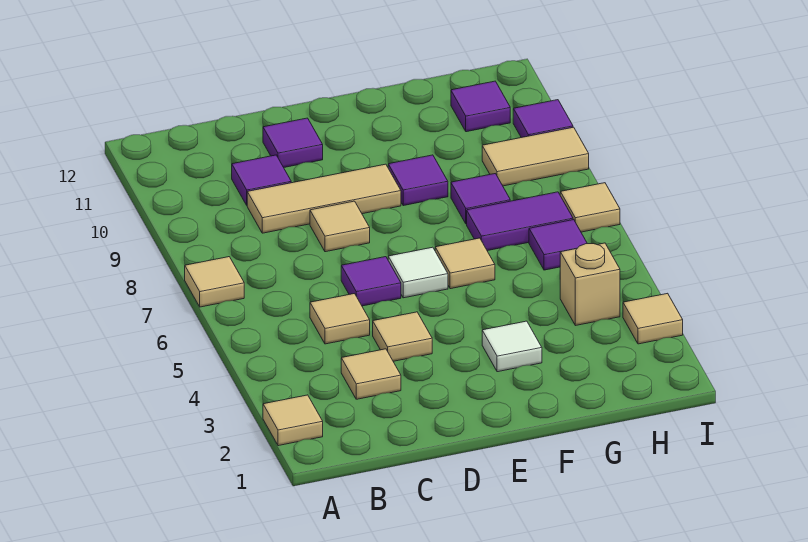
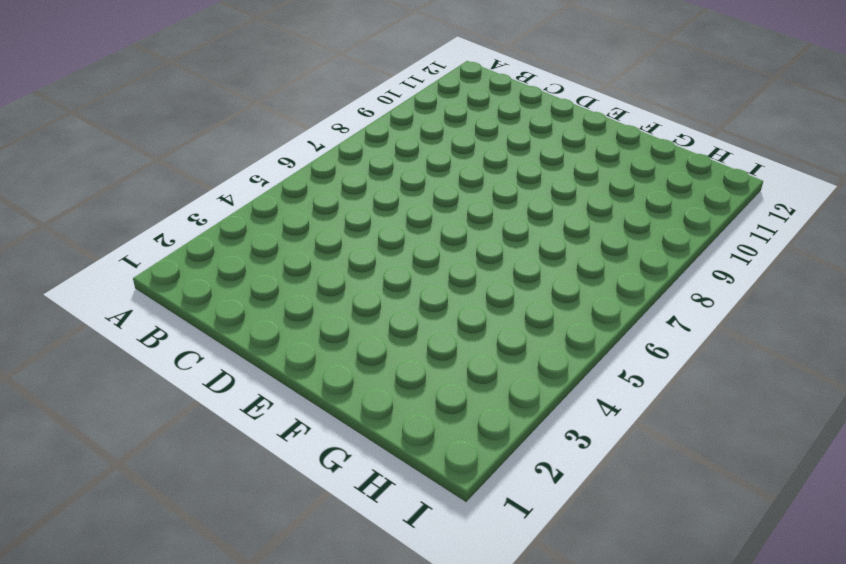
none -> tan tile A2 level 1
none -> tan tile A7 level 1
none -> tan tile C3 level 1

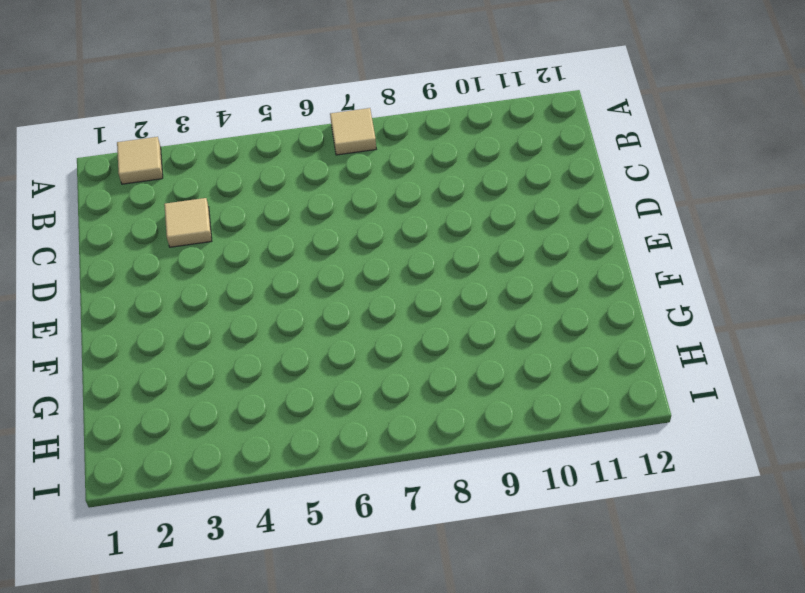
none -> tan tile C5 level 1
none -> tan tile C9:E9 level 1
none -> purple tile C10 level 1

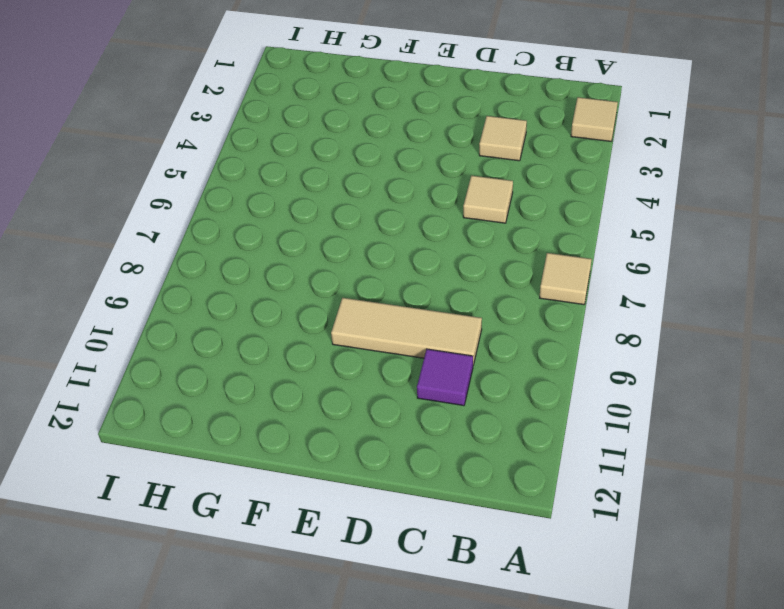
none -> tan tile D4 level 1
none -> purple tile D6 level 1
none -> tan tile D8 level 1

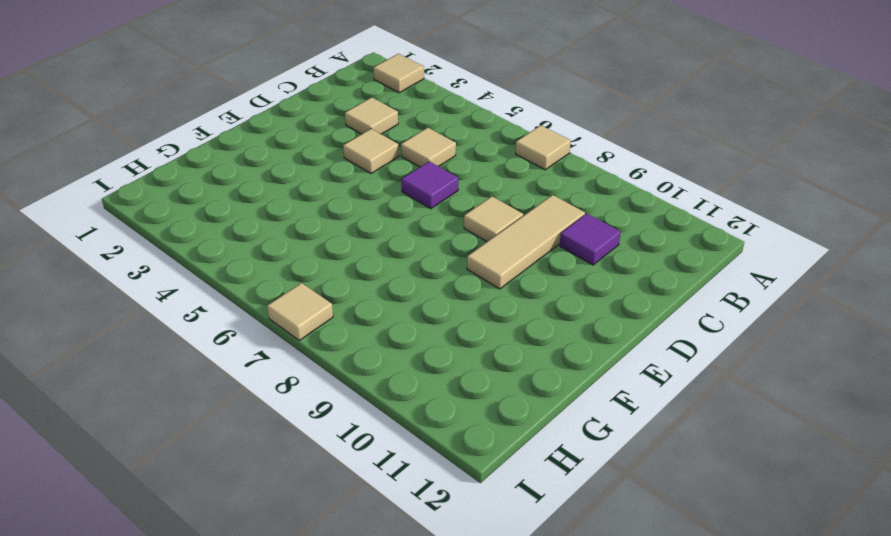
none -> purple tile D11 level 1
none -> white tile E6 level 1
none -> white tile F3 level 1

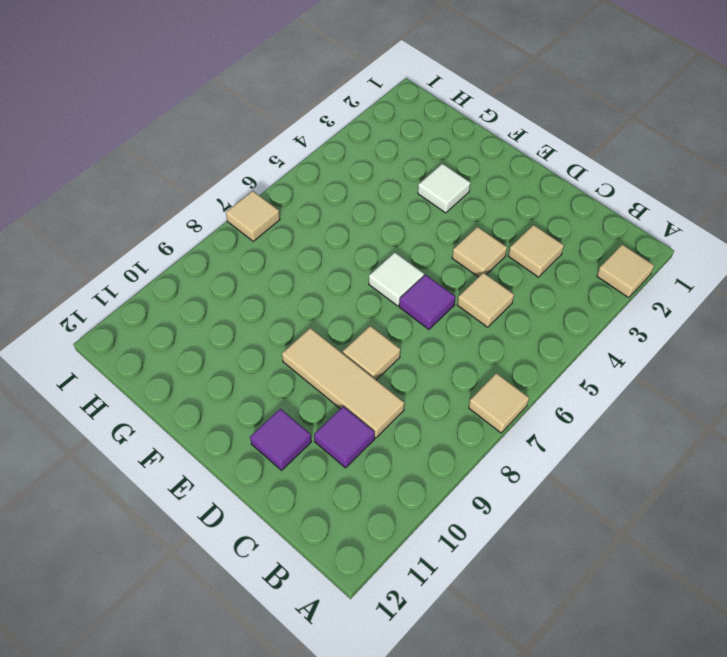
none -> tan tile F6 level 1
none -> purple tile F9 level 1
none -> purple tile G7:H7 level 1

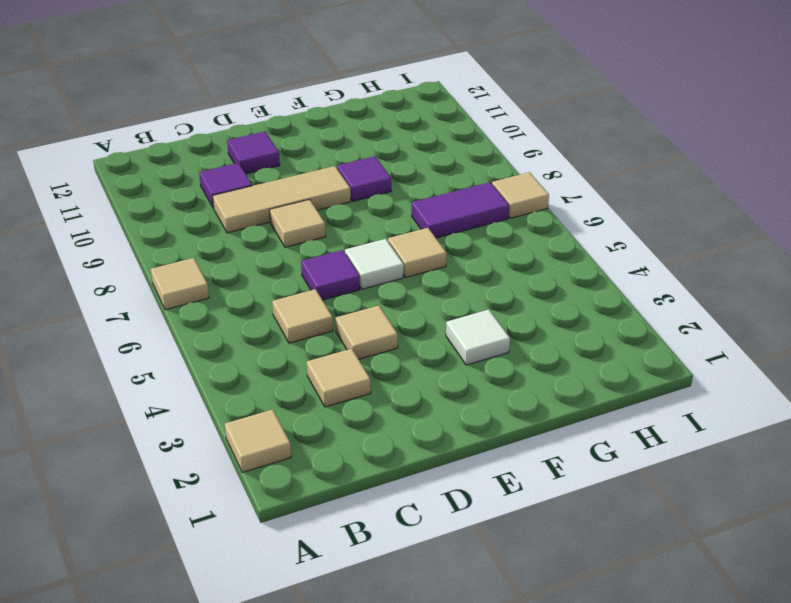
none -> purple tile G8 level 1
none -> tan brick H4 level 1
none -> purple tile H6 level 1

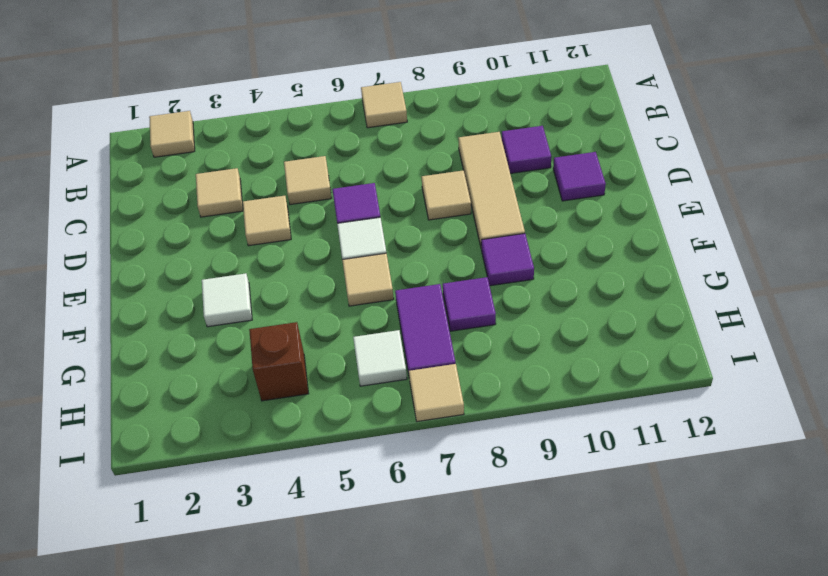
brown brick H4 level 1 -> tan brick H4 level 1
white tile H6 level 1 -> purple tile H6 level 1
none -> tan tile H9:I9 level 1
none -> purple tile H11 level 1
none -> tan tile I3 level 1

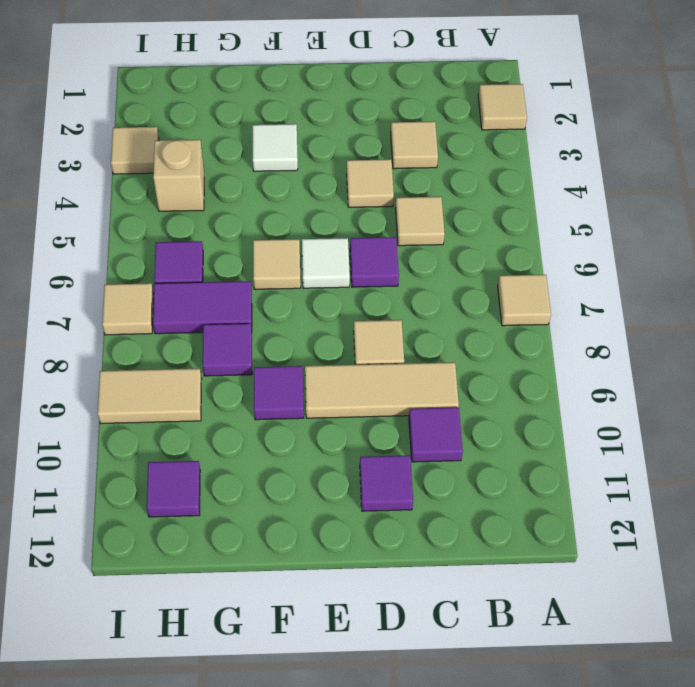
none -> purple tile I10 level 1

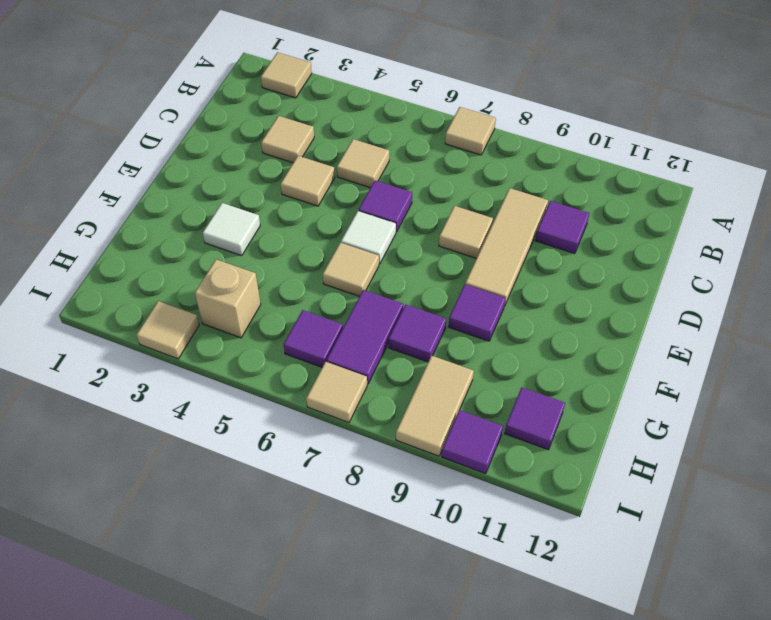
none -> purple tile D11 level 1

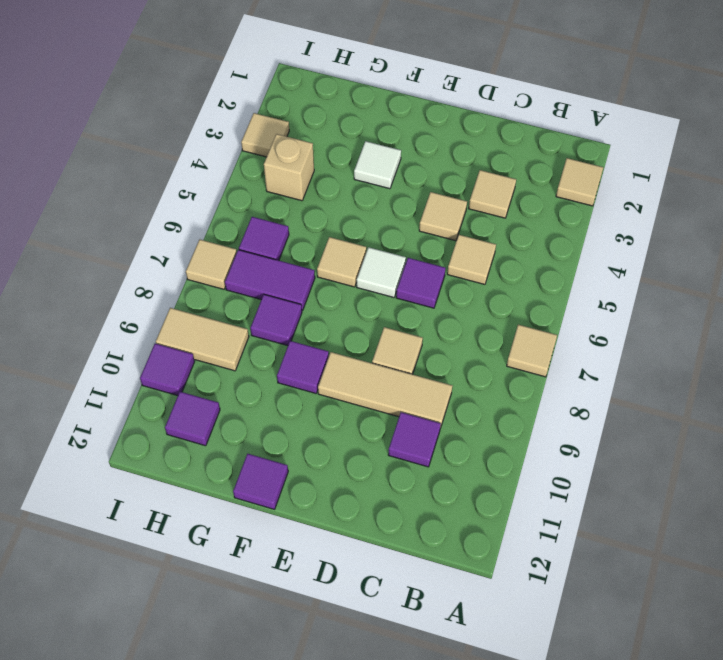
purple tile F12 level 1 -> purple tile D11 level 1

